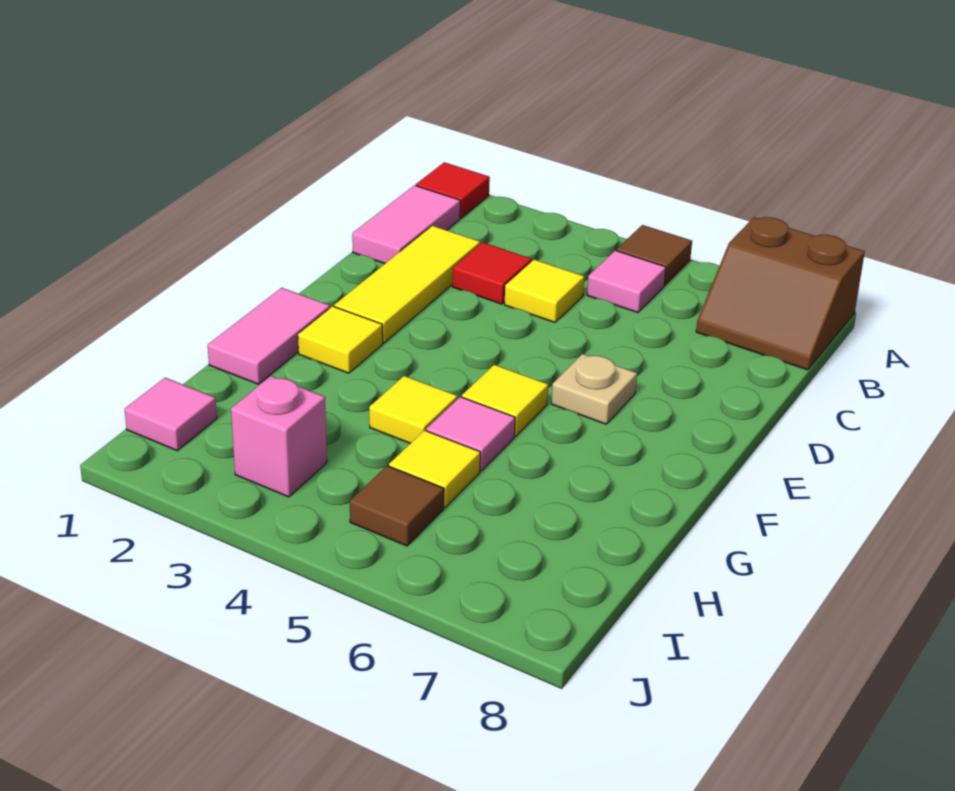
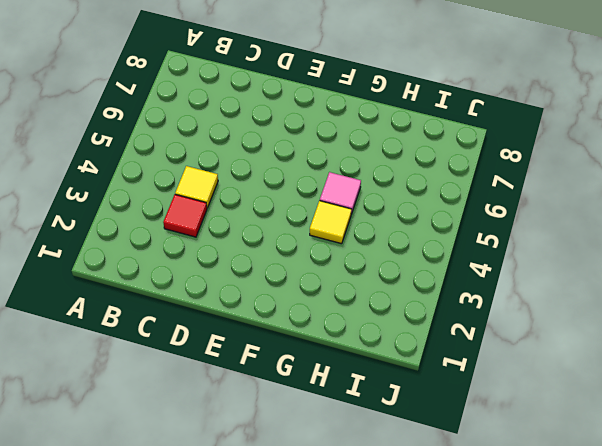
none -> red tile A1 level 1
none -> brown tile A5 level 1
none -> brown slope A7:B8 level 1 top A

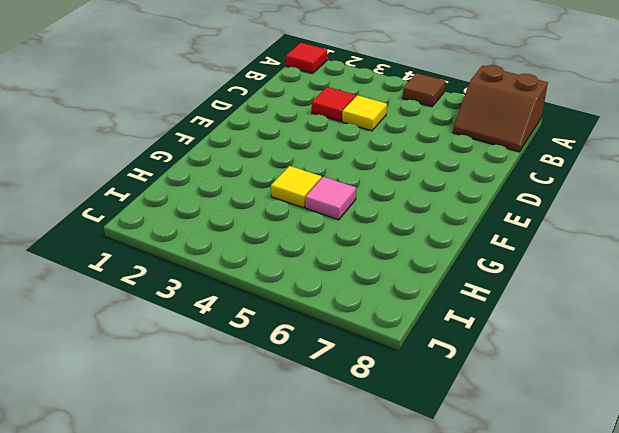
none -> pink tile B1:C1 level 1
none -> pink tile B5 level 1
none -> yellow tile C2:E2 level 1

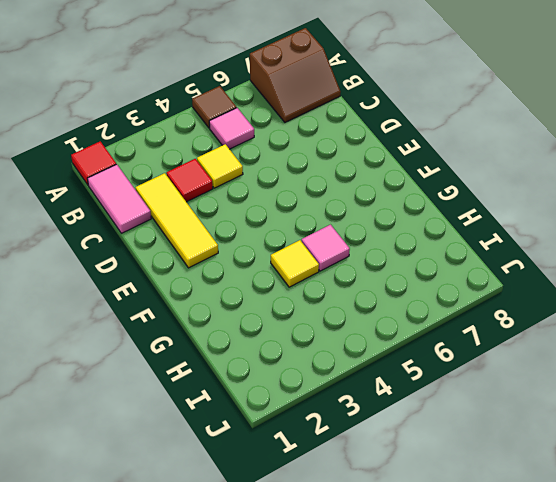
none -> tan plate E6 level 1
none -> pink tile F1:G1 level 1
none -> yellow tile F2 level 1

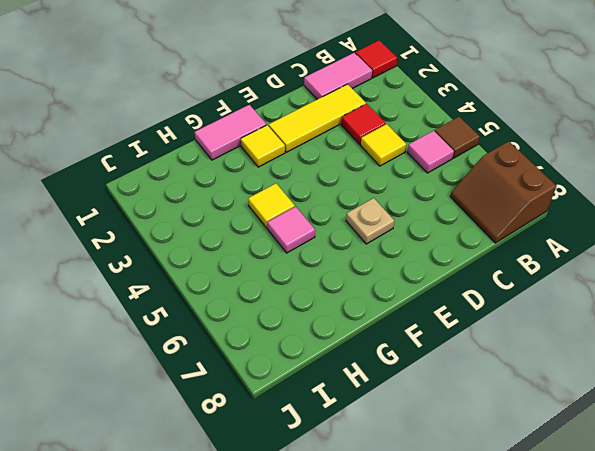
none -> yellow tile F5 level 1
none -> yellow tile H5 level 1
none -> pink tile I1 level 1

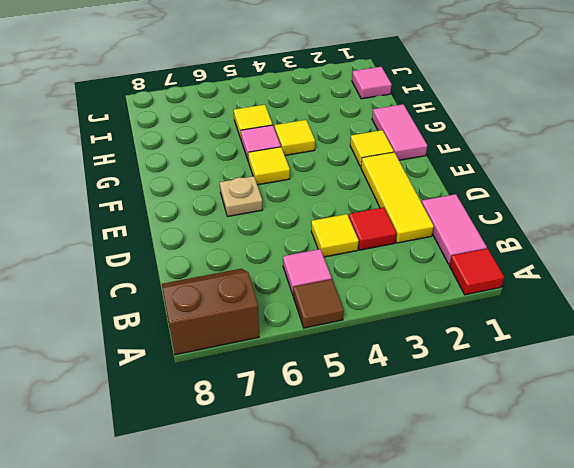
none -> pink brick I3 level 1
none -> brown tile I5 level 1

